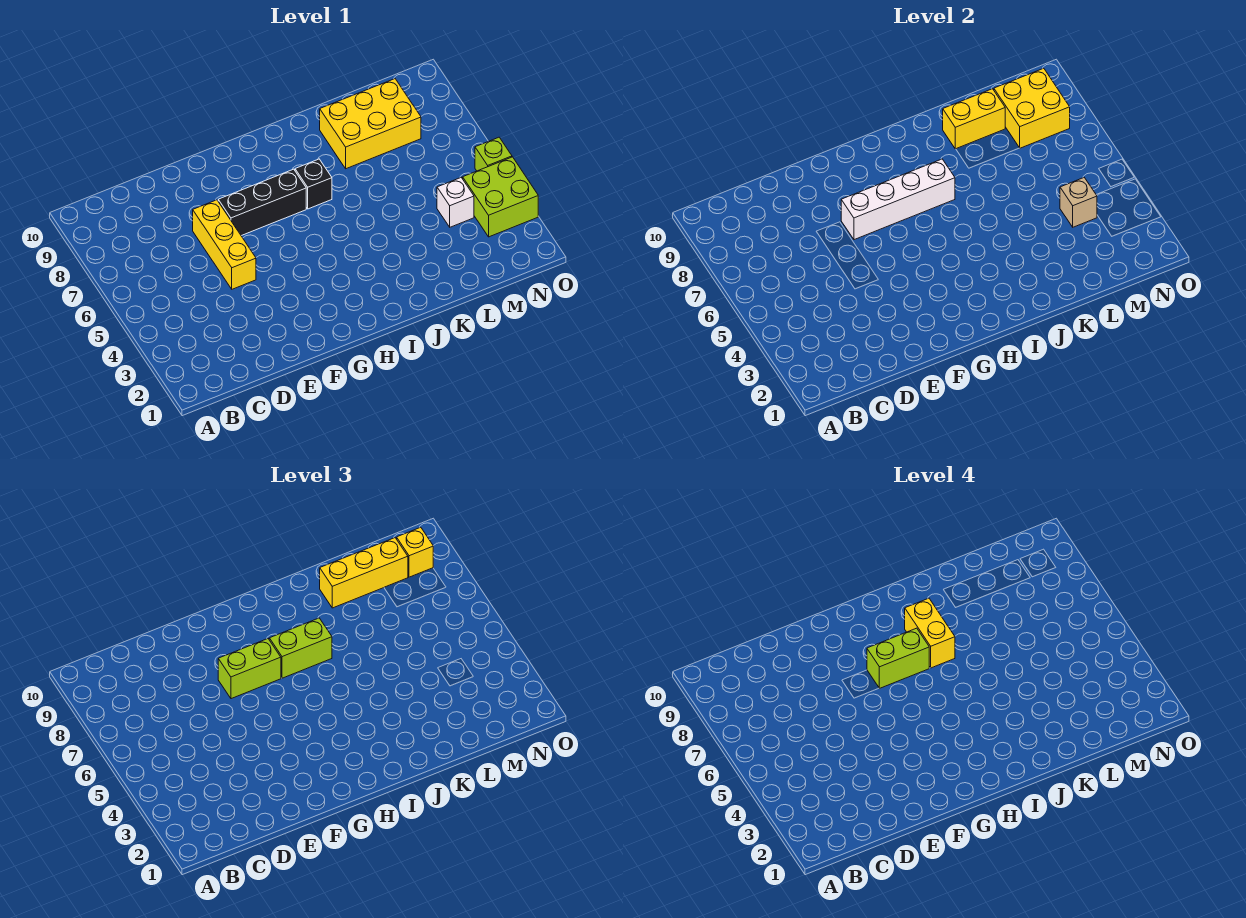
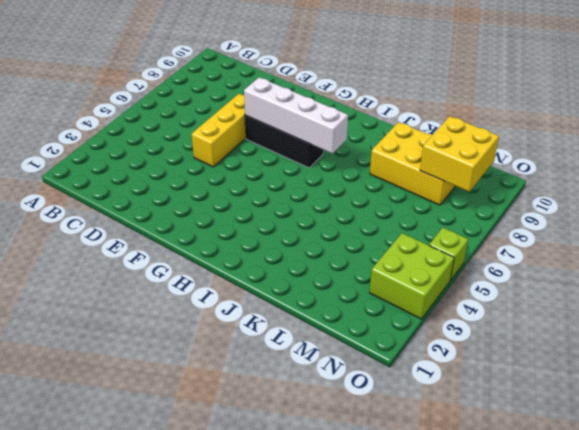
none -> black brick I7 level 1
none -> white brick M4 level 1
none -> yellow brick K9:L9 level 2

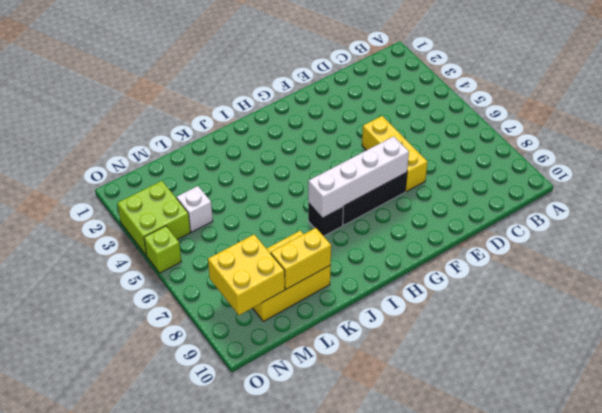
none -> tan brick M4 level 2
none -> lime brick F7:G7 level 3
none -> lime brick H7:I7 level 3

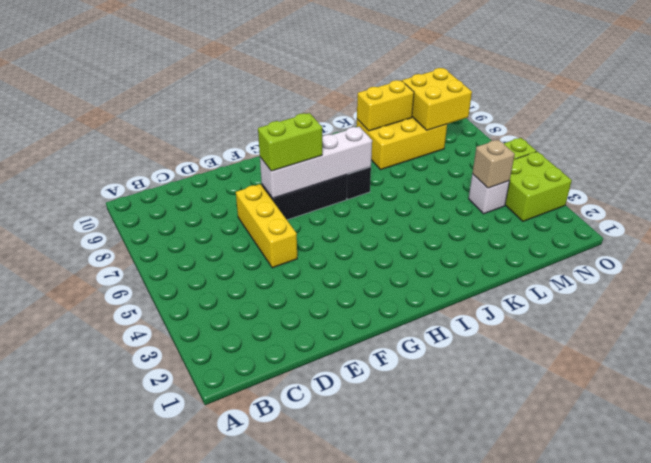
none -> lime brick H7:I7 level 3
none -> yellow brick K9:M9 level 3
none -> yellow brick N9 level 3

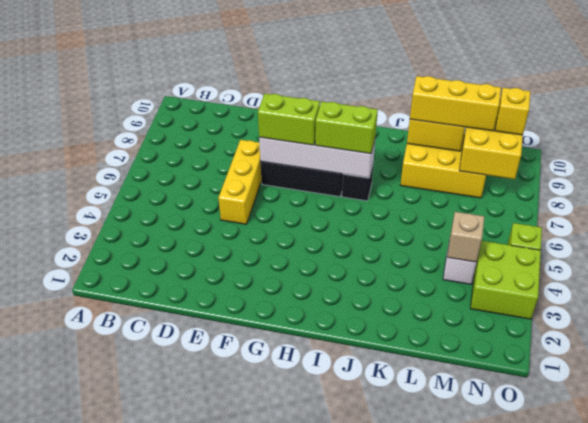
none -> lime brick G7:H7 level 4
none -> yellow brick I7:I8 level 4

